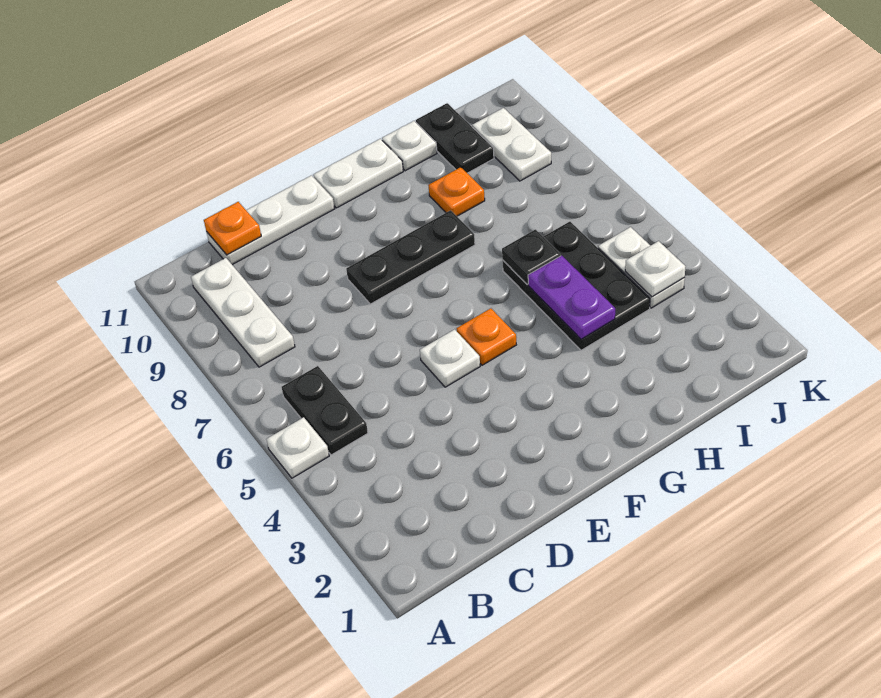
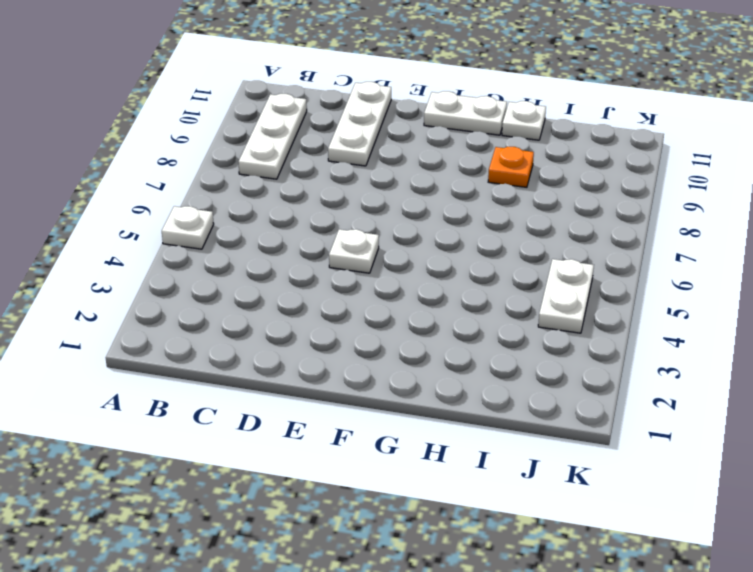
white plate D9:D11 level 1 -> white plate C11:E11 level 1
none -> black plate B5:B6 level 1
none -> black plate E8:G8 level 1
none -> orange plate F5 level 1

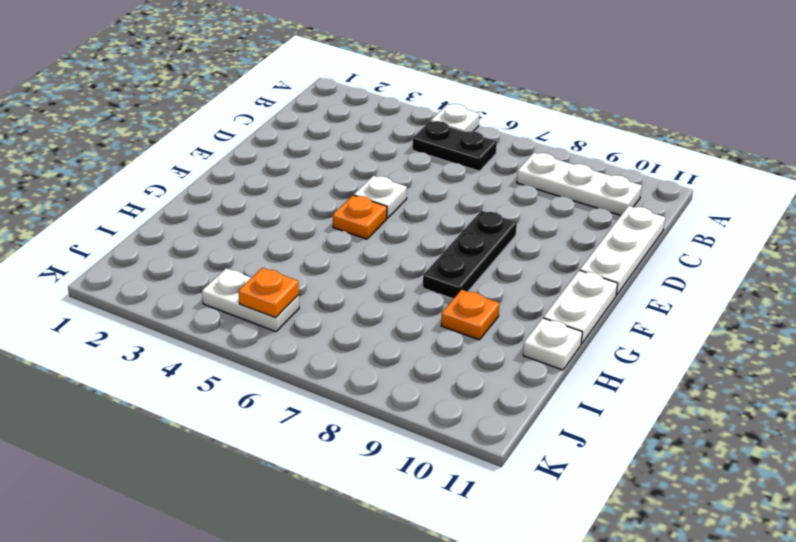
orange plate J5 level 2 -> orange plate C11 level 2
none -> black plate H4:I6 level 1
none -> black plate I10:I11 level 1
none -> white plate J9:J10 level 1

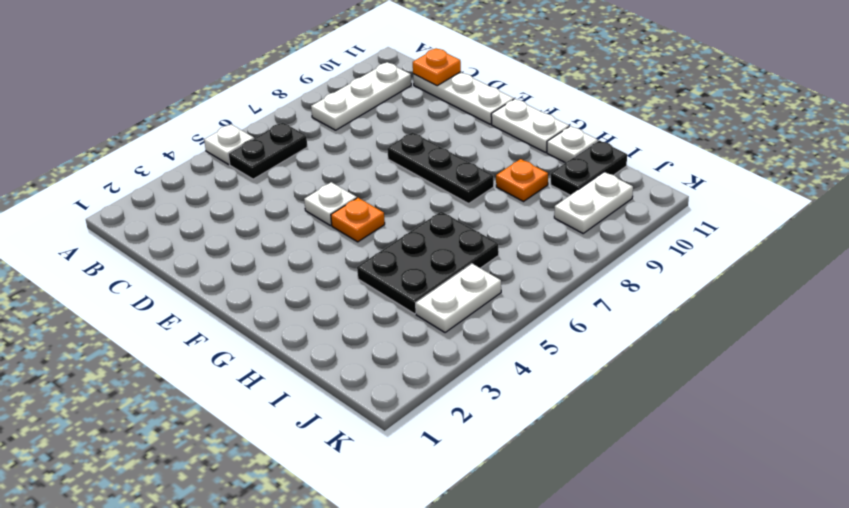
none -> purple plate H4:H5 level 2
none -> black plate H6 level 2
none -> white plate J4 level 2

